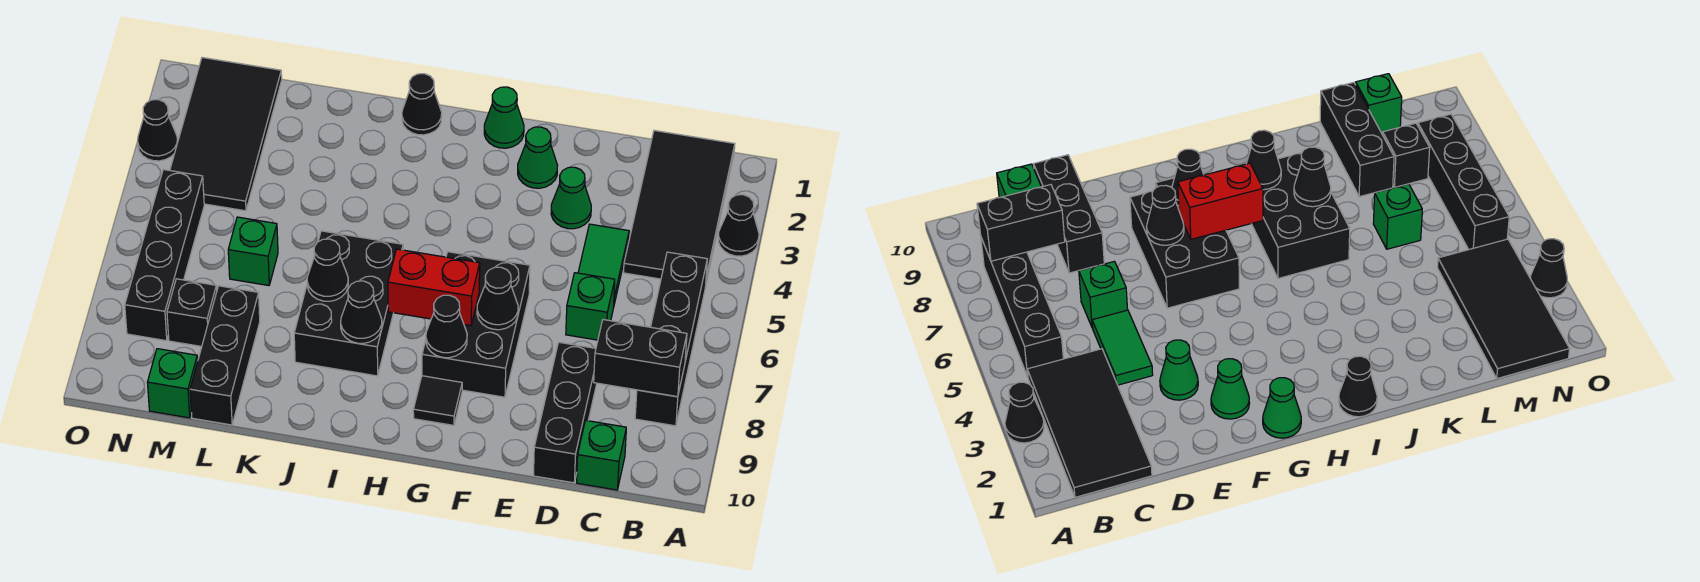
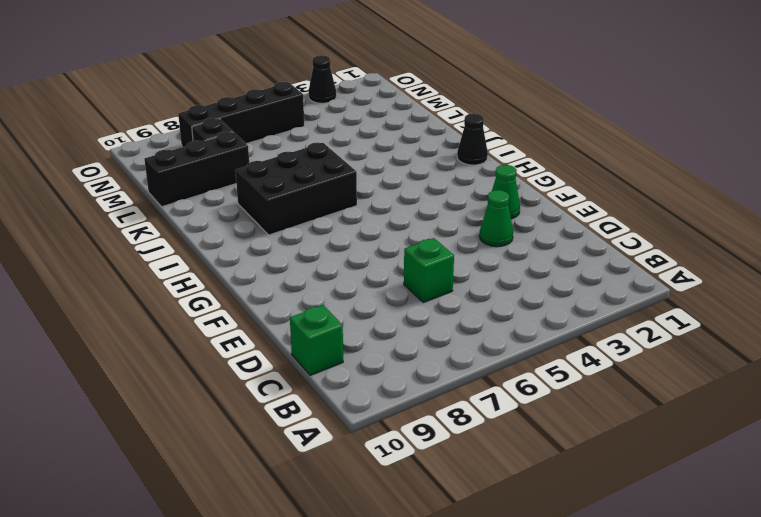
none -> black cone A3 level 1
none -> black tile B1:C4 level 1
none -> black brick B5:B8 level 1

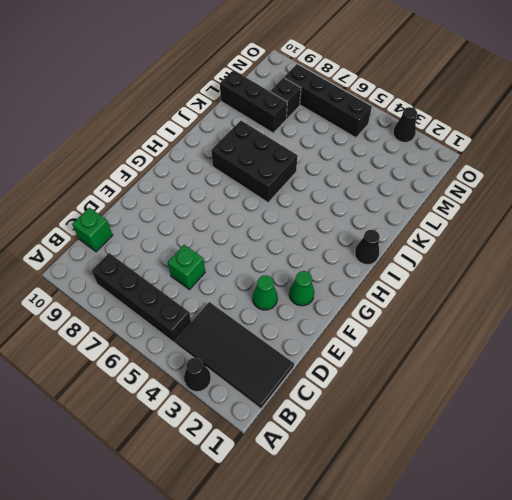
none -> green tile D4:D5 level 1
none -> black brick D8:D10 level 1
none -> black brick F6:G8 level 1

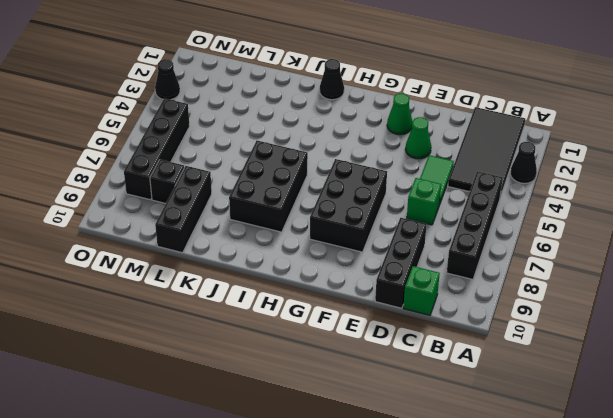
none -> green cone G1 level 1
none -> black tile G9 level 1
none -> green brick L6 level 1

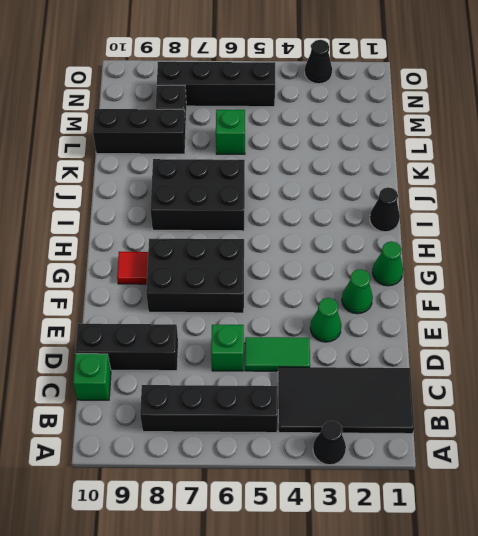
red tile G9 level 1 -> black tile G9 level 1
none -> black tile M1:N4 level 1
none -> green brick M10 level 1
none -> black brick B8:C8 level 2

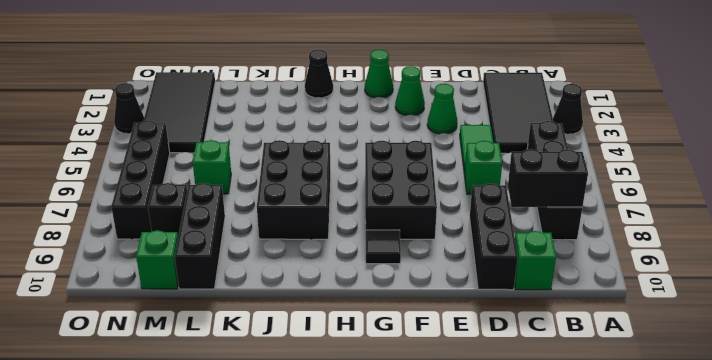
none -> black cone F7 level 2
none -> red brick G7:H7 level 2
none -> black cone G8 level 2

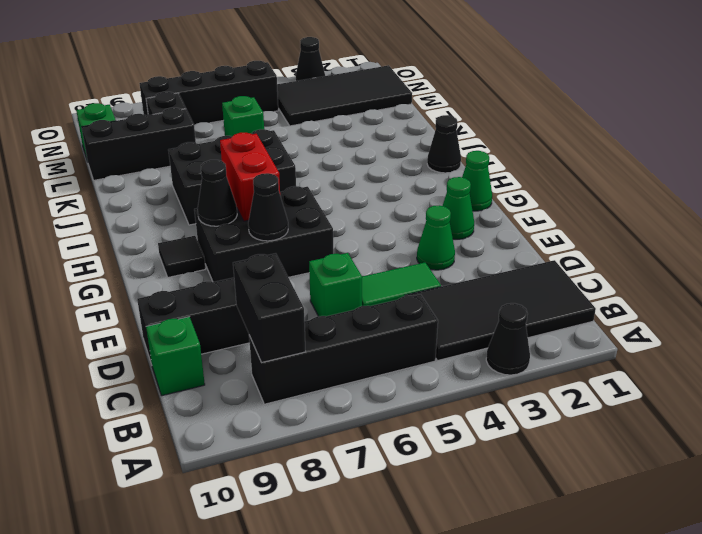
none -> black cone I8 level 2
none -> black cone J7 level 2

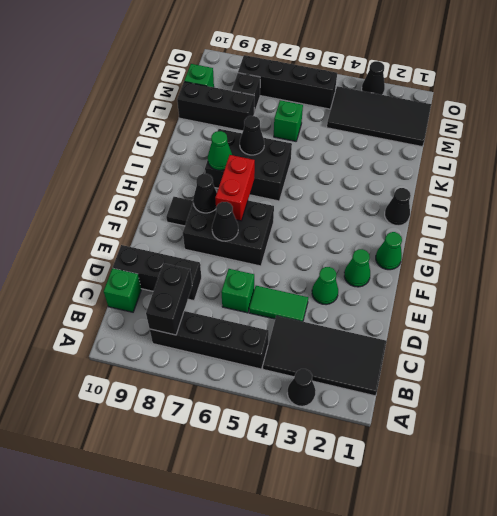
green cone I8 level 2 -> black cone I8 level 2

